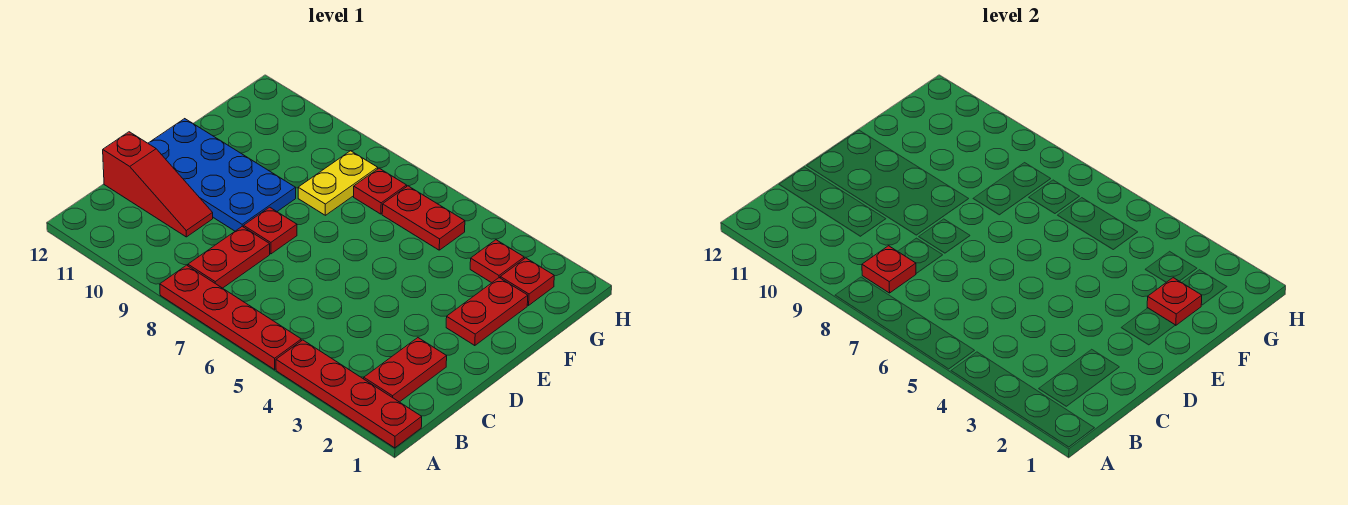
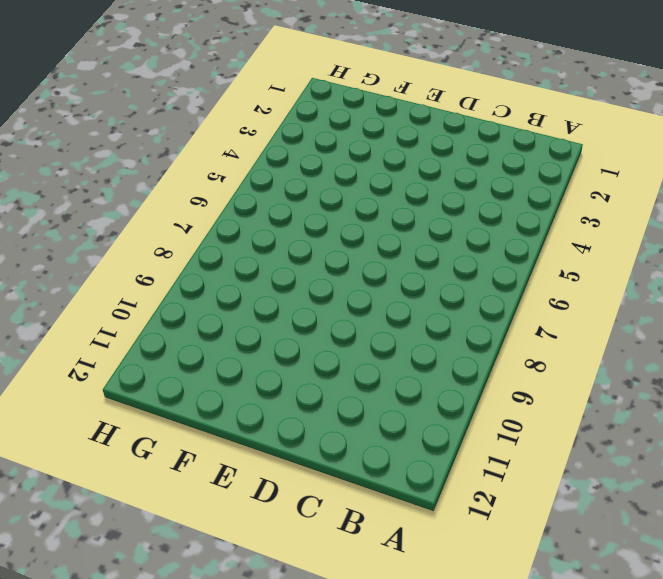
none -> red plate A1:A4 level 1
none -> red plate A5:A8 level 1
none -> red plate B2:C2 level 1

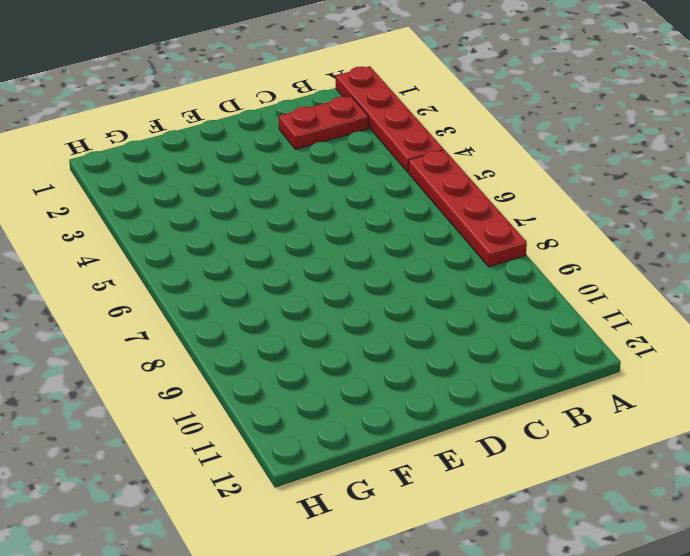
none -> red plate B8:C8 level 1
none -> red slope C10:C12 level 1 top 12
none -> red plate D8 level 1

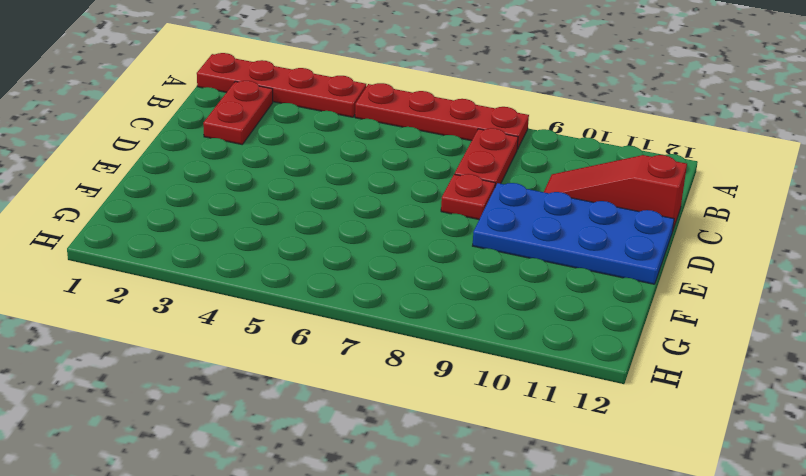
none -> red plate E2:F2 level 1
none -> yellow plate F8:G8 level 1
none -> red plate G2 level 1

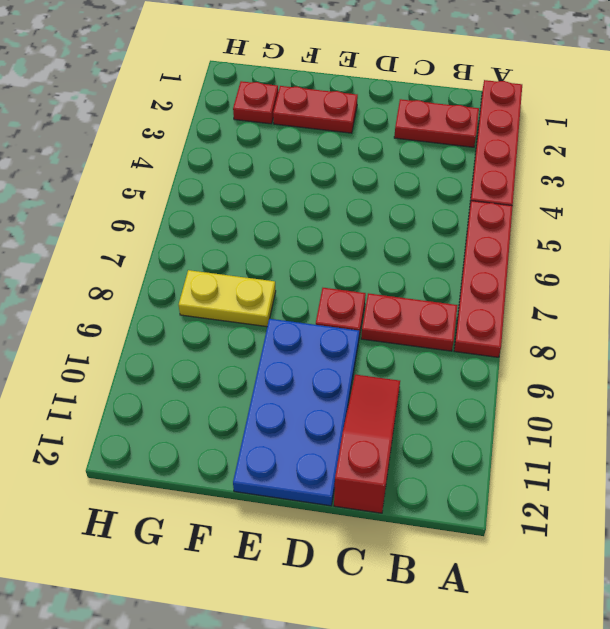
none -> red plate G3 level 1
none -> red plate G5:G6 level 1
none -> red plate G7 level 1

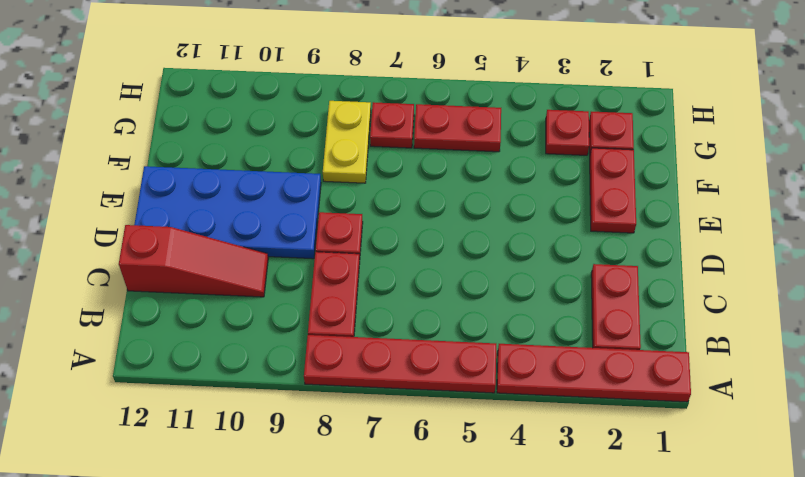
none -> red plate B8 level 2
none -> red plate F2 level 2

